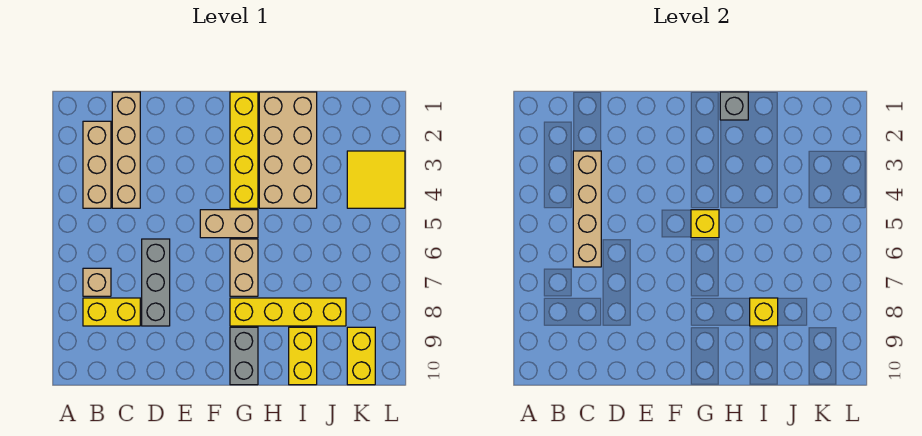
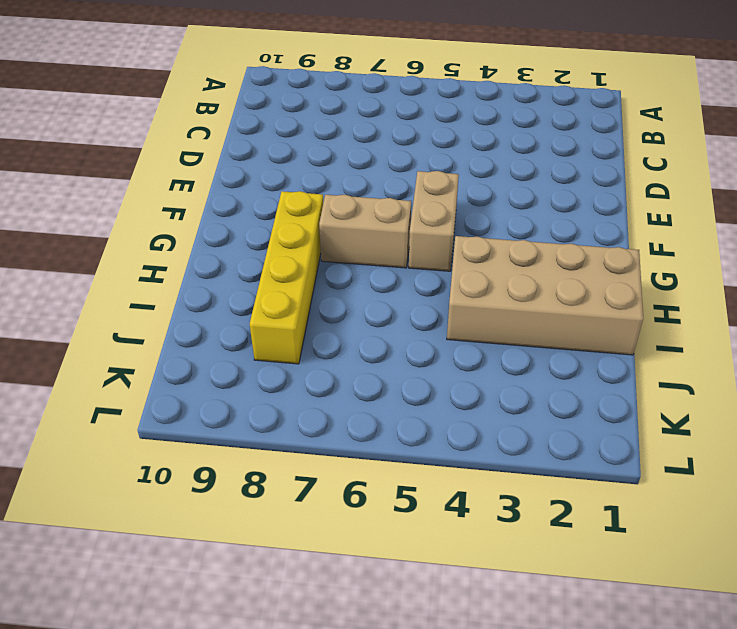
none -> tan brick B2:B4 level 1
none -> tan brick B7 level 1
none -> yellow brick B8:C8 level 1

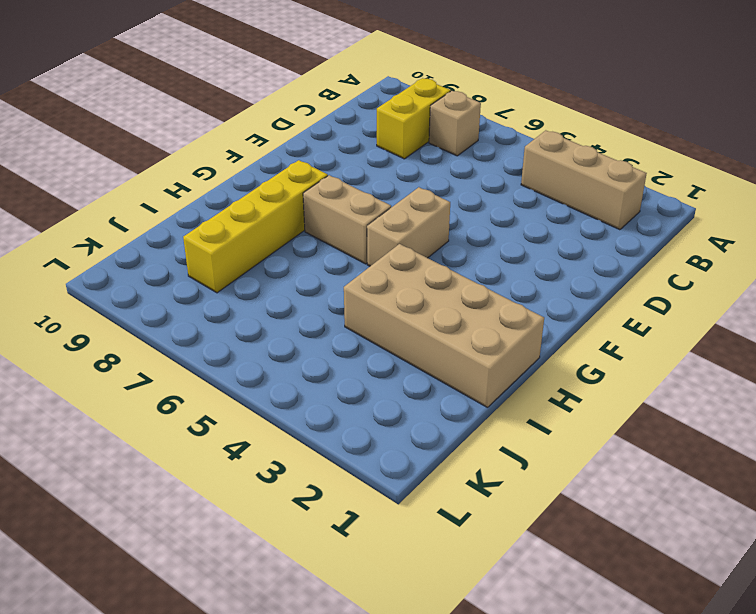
none -> tan brick C1:C4 level 1
none -> grey brick D6:D8 level 1
none -> yellow brick G1:G4 level 1

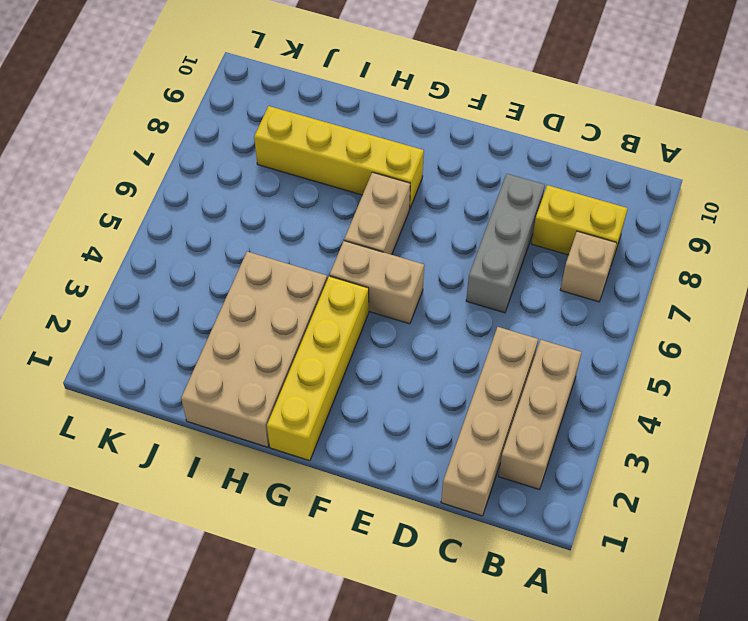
none -> grey brick G9:G10 level 1
none -> yellow brick I9:I10 level 1
none -> yellow tile K3:L4 level 1

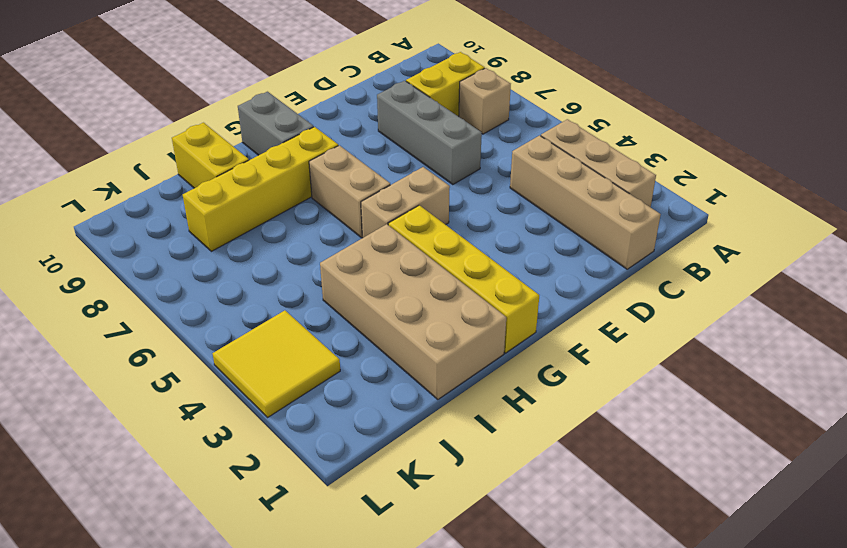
none -> yellow brick K9:K10 level 1
none -> tan brick C3:C6 level 2
none -> yellow brick G5 level 2

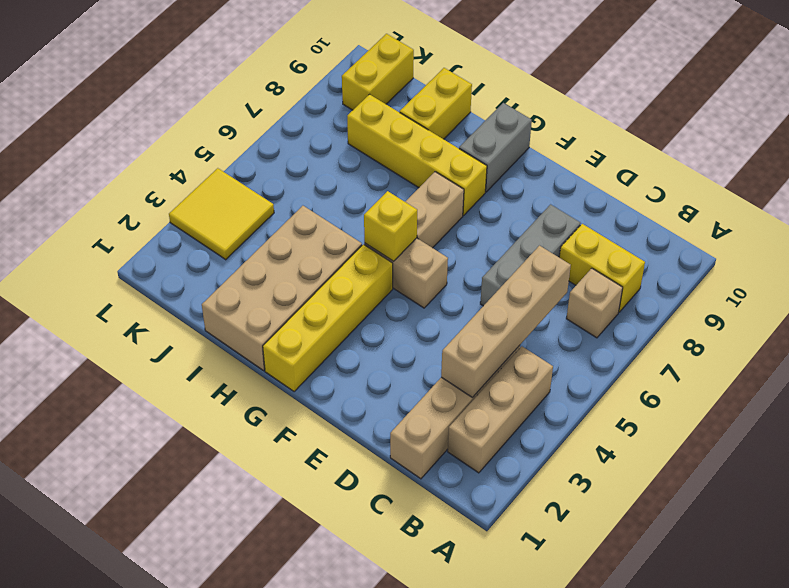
none -> grey brick H1 level 2
none -> yellow brick I8 level 2

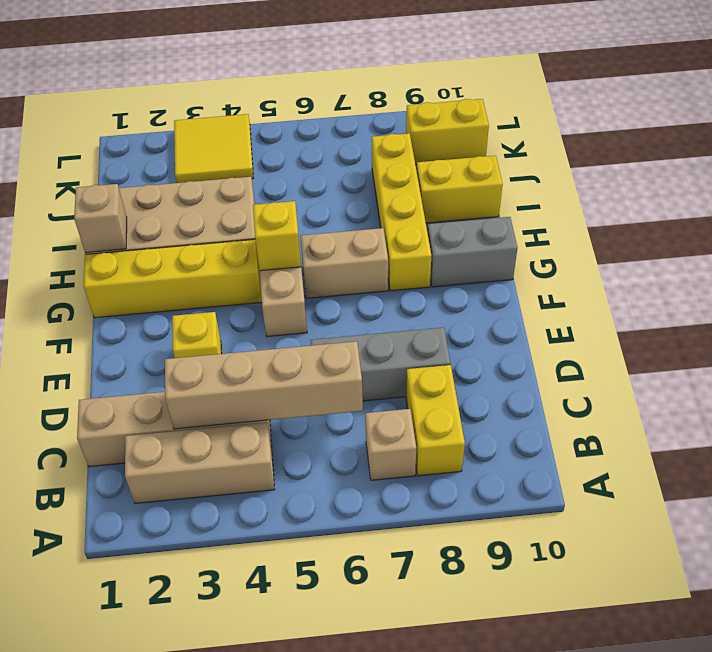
yellow brick E3 level 1 -> yellow brick I8 level 2
tan brick H1 level 2 -> grey brick H1 level 2

